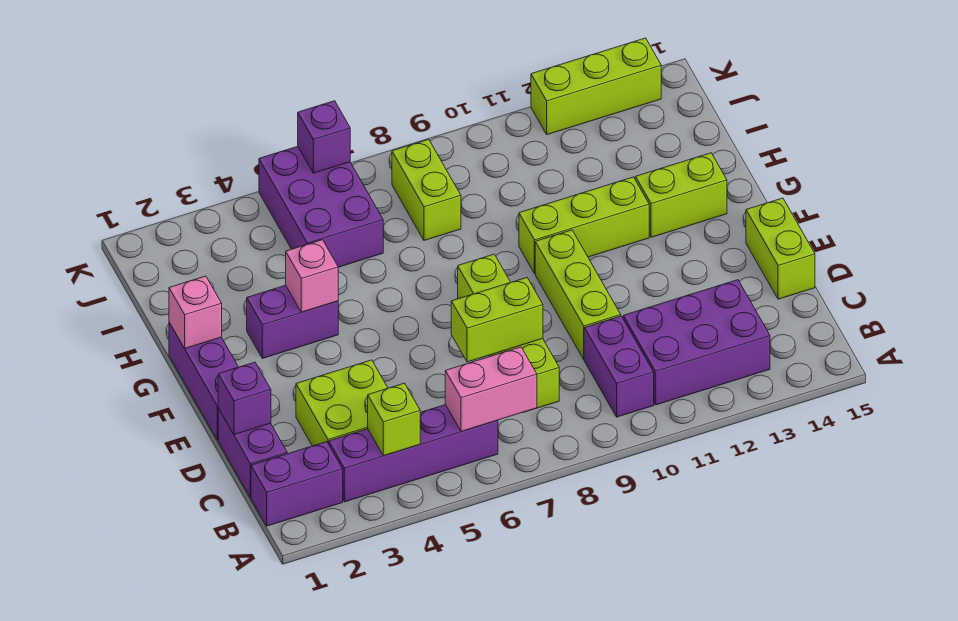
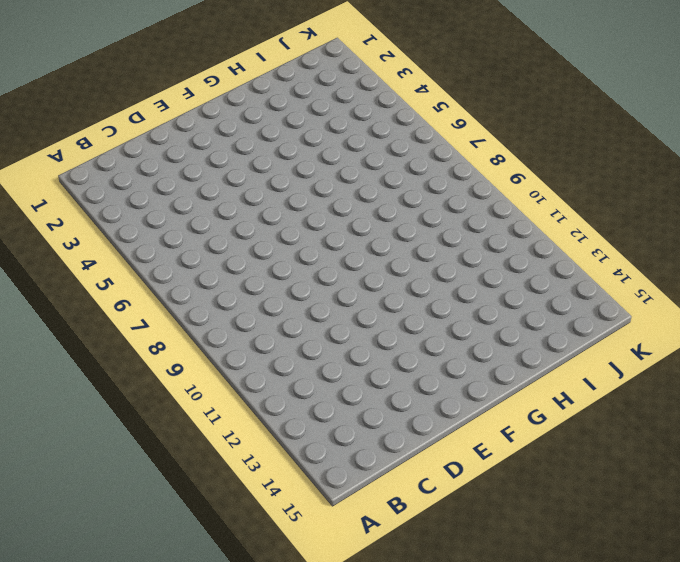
none -> purple brick B1:B2 level 1
none -> purple brick B3:B6 level 1
none -> purple brick B10:C10 level 1

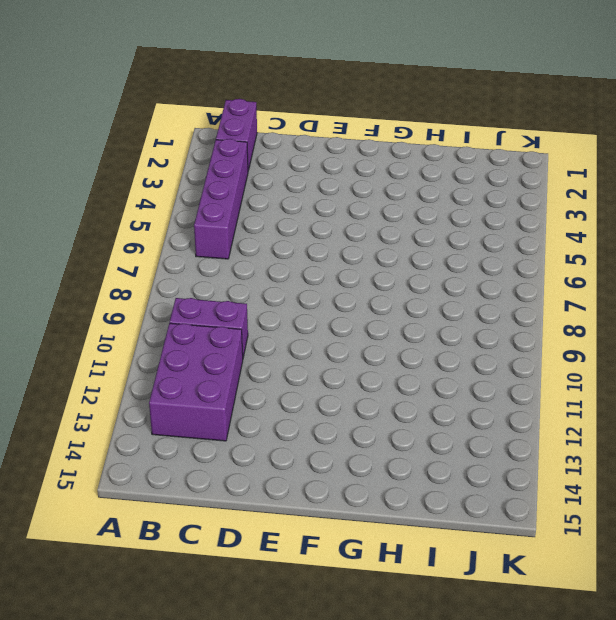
none -> purple brick C1:D1 level 1
none -> lime brick C3:D4 level 1
none -> lime brick C8:F8 level 1

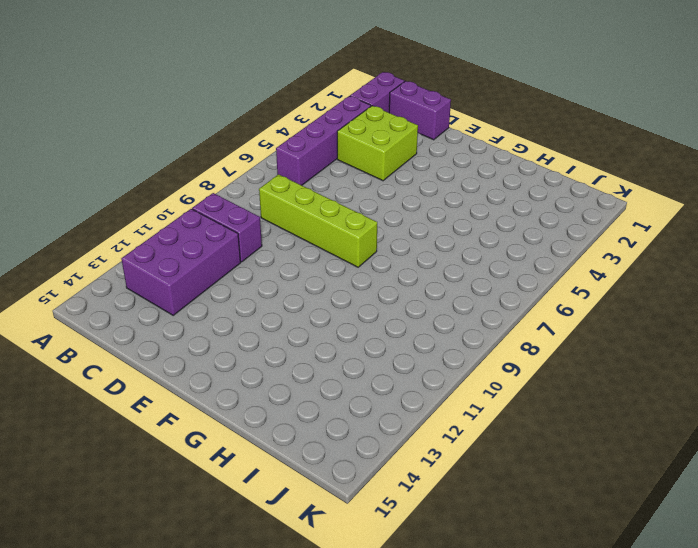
none -> lime brick D10:F10 level 1
none -> lime brick D15:E15 level 1
none -> purple brick E1:G1 level 1

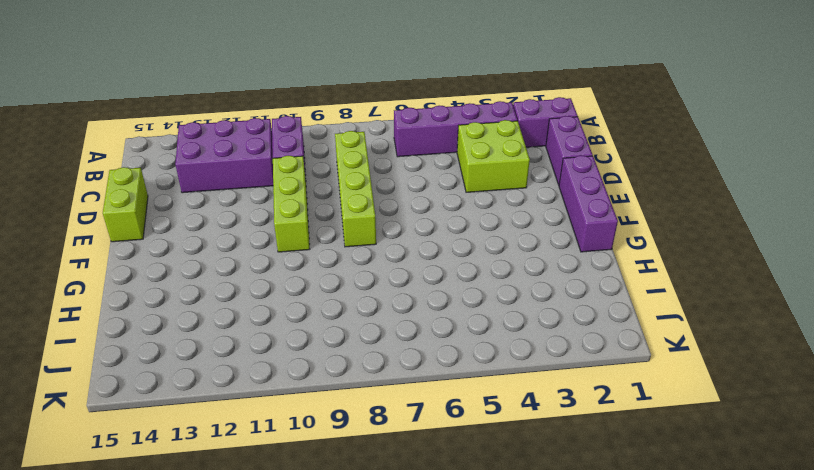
none -> purple brick G3:G4 level 1
none -> lime brick G10:G12 level 1
none -> lime brick G13:G14 level 1

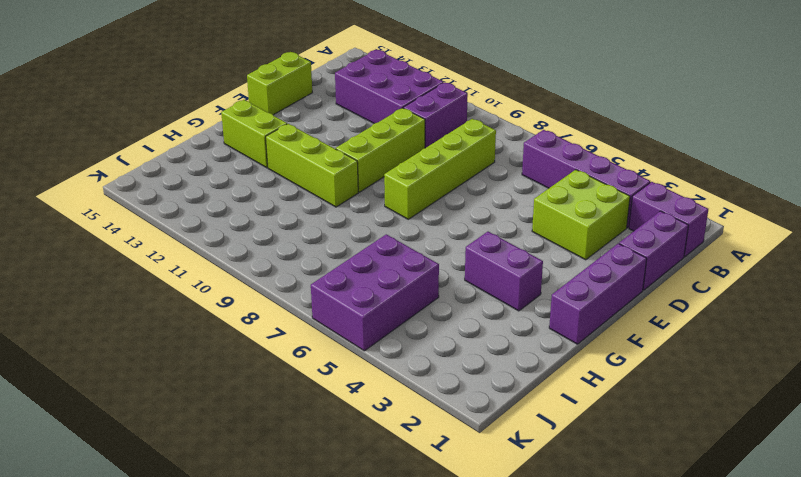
none -> lime brick I8:J8 level 1
none -> lime brick K12:K14 level 1
none -> lime brick B4 level 2

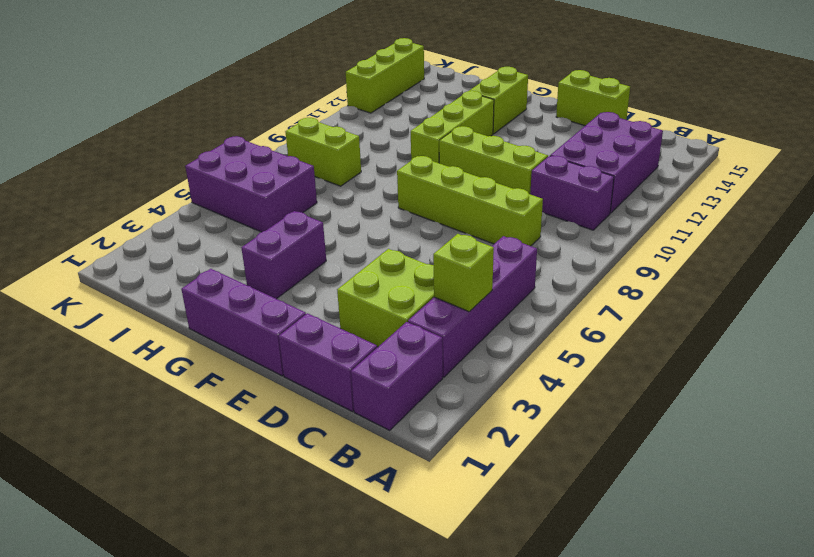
none -> pink brick B6:B7 level 2
none -> purple brick D1 level 2
none -> lime brick D7:D8 level 2

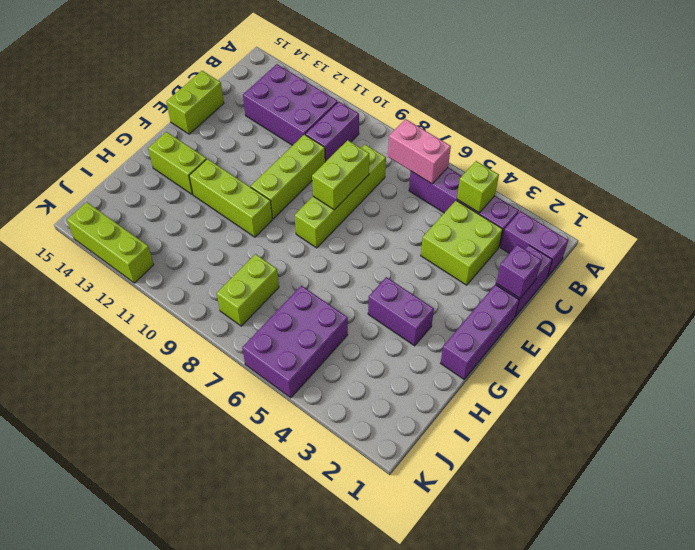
lime brick D8:E8 level 2 -> lime brick D7:D8 level 2
none -> pink brick G1 level 2
none -> pink brick G4 level 2
none -> purple brick K6 level 2

